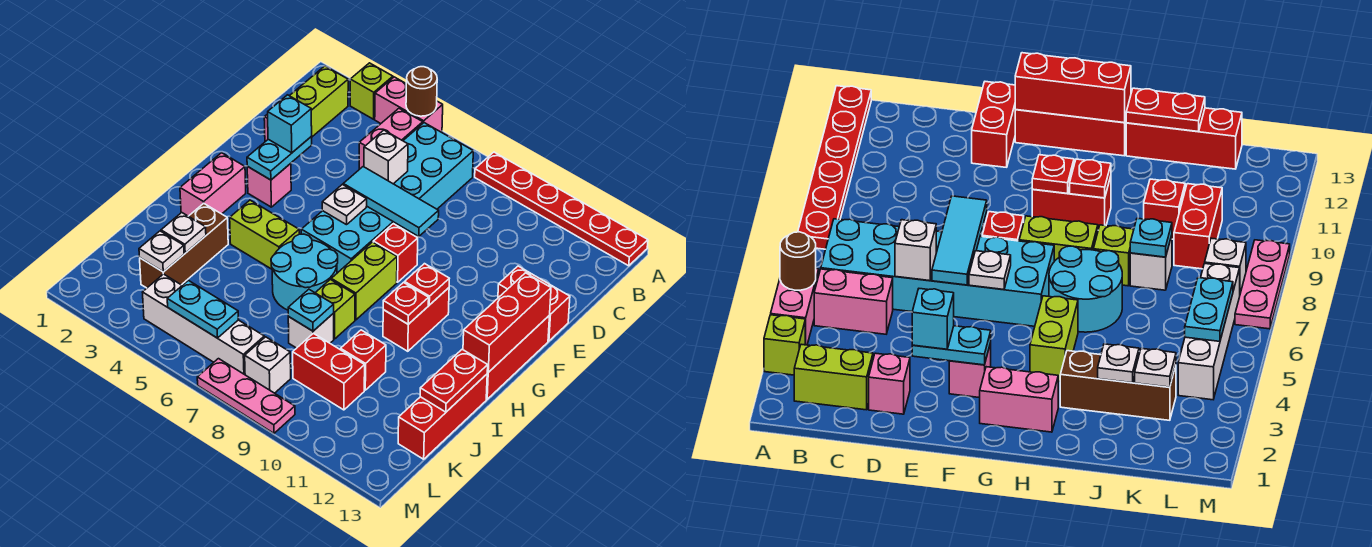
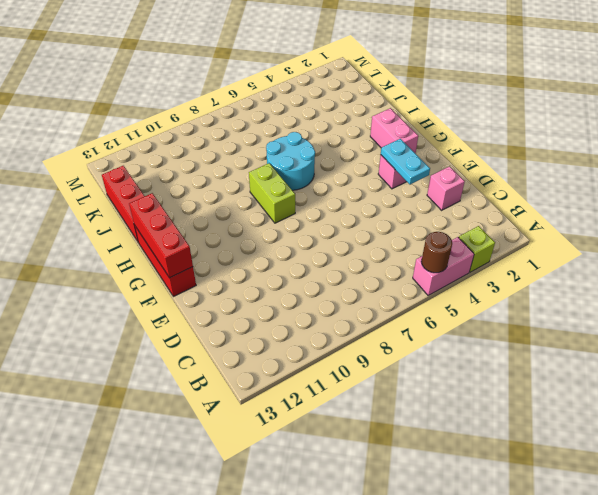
none -> red plate A8:A13 level 1
none -> lime brick B2:C2 level 1
none -> pink brick B5:C5 level 1
none -> cyan brick B6:G7 level 1

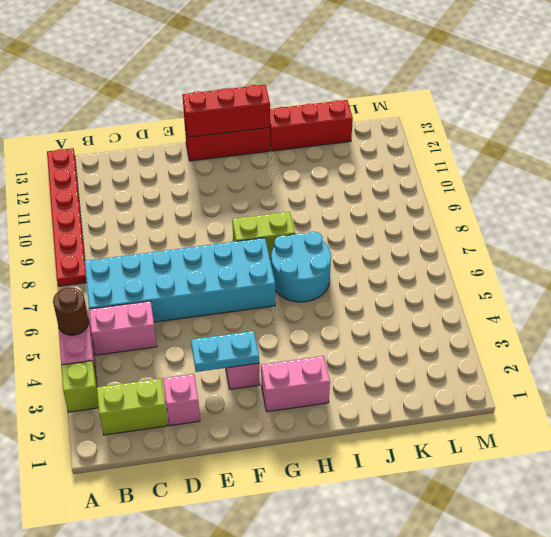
none -> red brick E12:E13 level 1
none -> red brick F8 level 1
none -> red brick G10:H10 level 1
none -> lime brick H4:H5 level 1

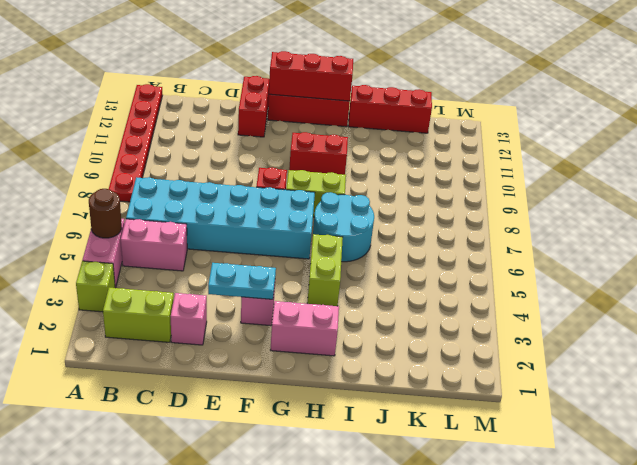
none -> brown brick I3:K3 level 1
none -> lime brick I8 level 1
none -> white brick J8 level 1
none -> red brick J10 level 1

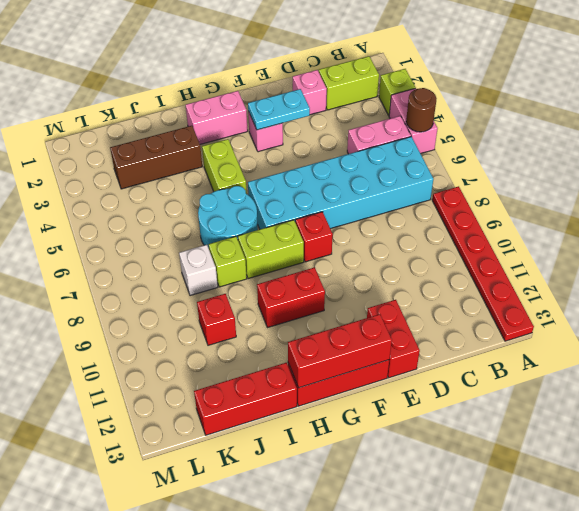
none -> red brick K9:K10 level 1
none -> white brick L4:L7 level 1
none -> white brick L8 level 1
none -> pink plate M7:M9 level 1

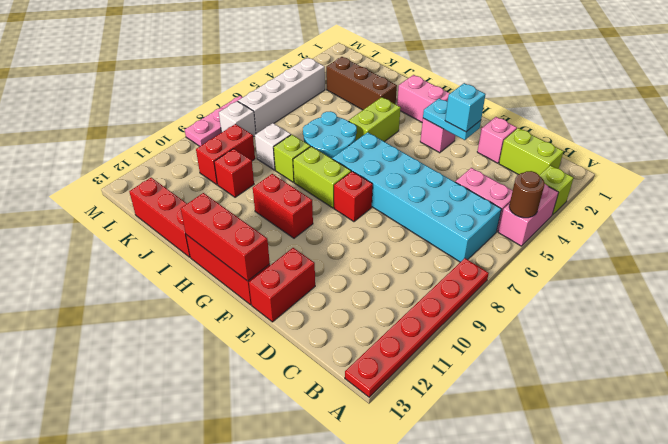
none -> white brick D6 level 2
none -> cyan tile E6:E8 level 2
none -> white plate F6 level 2
none -> red plate G10 level 2

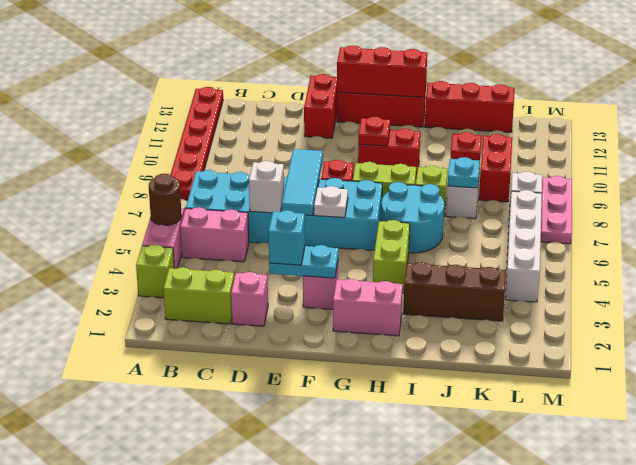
none -> red plate H10 level 2
none -> red plate I13:J13 level 2
none -> white plate J3 level 2
none -> white plate K3 level 2

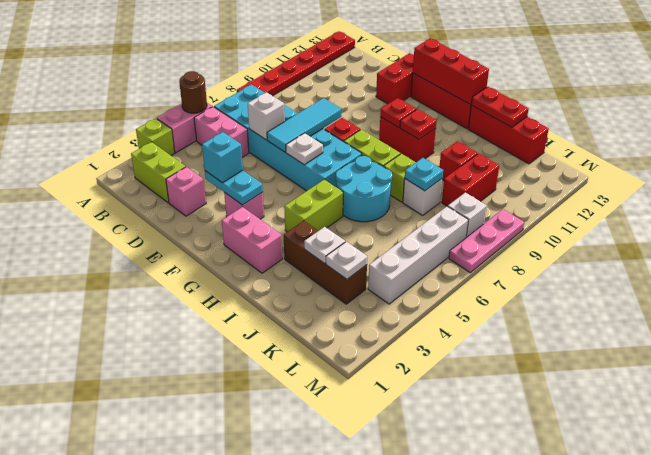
none -> cyan plate L5:L6 level 2

